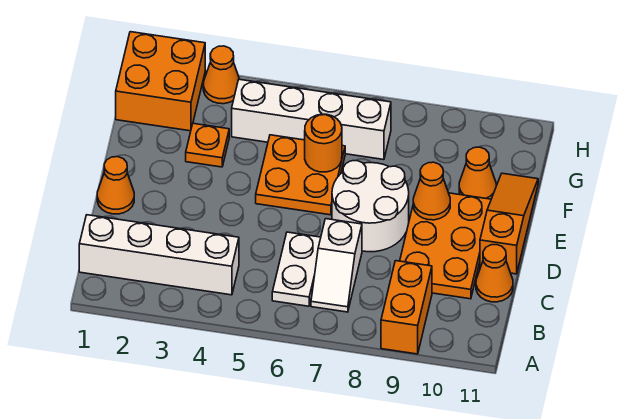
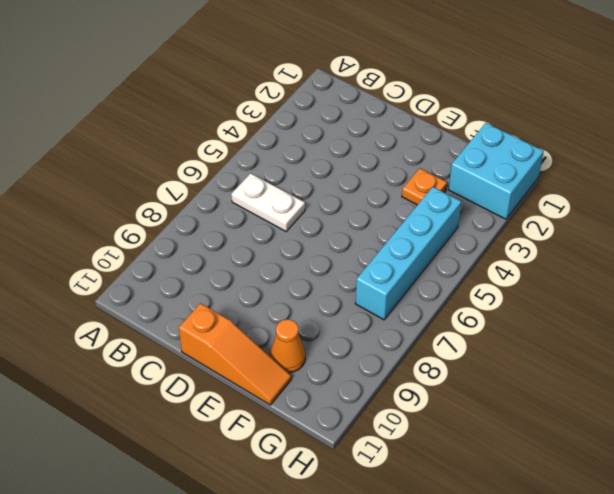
cyan brick G1:H2 level 1 -> orange brick G1:H2 level 1
cyan brick G4:G7 level 1 -> white brick G4:G7 level 1
none -> orange brick A9:B9 level 1
none -> white brick B1:B4 level 1
none -> white slope B7:C7 level 1 top C

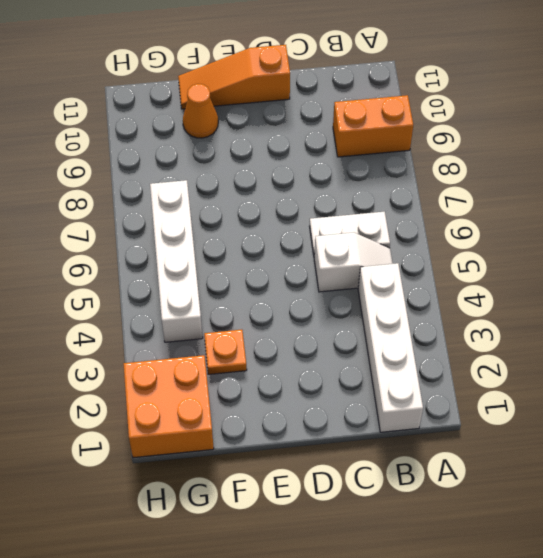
white slope B5:C5 level 1 top C -> white slope B7:C7 level 1 top C
none -> orange plate C9:E10 level 1
none -> orange cone C11 level 1
none -> orange cone D1 level 1

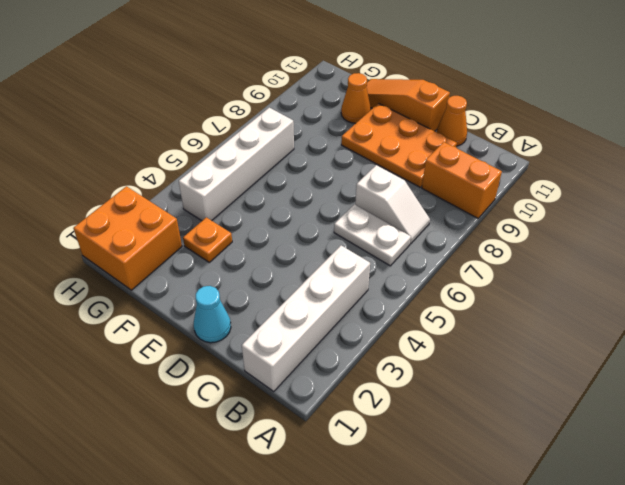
cyan cone D1 level 1 -> orange cone D1 level 1
none -> white round brick D7:E8 level 1
none -> orange plate E5:F6 level 1
none -> orange cone H3 level 1

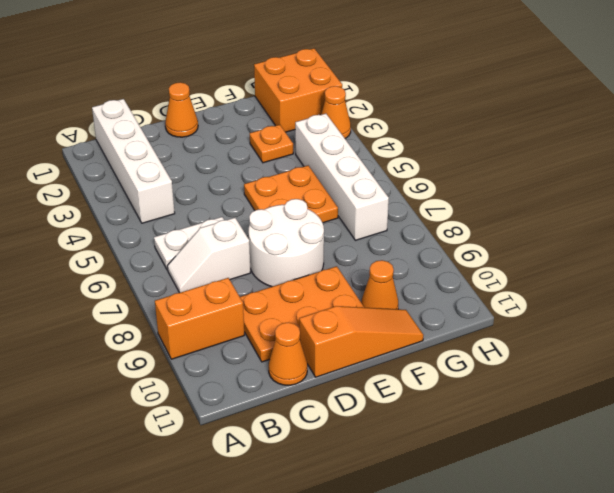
none -> orange cone E9 level 2
none -> orange round brick F6 level 2

